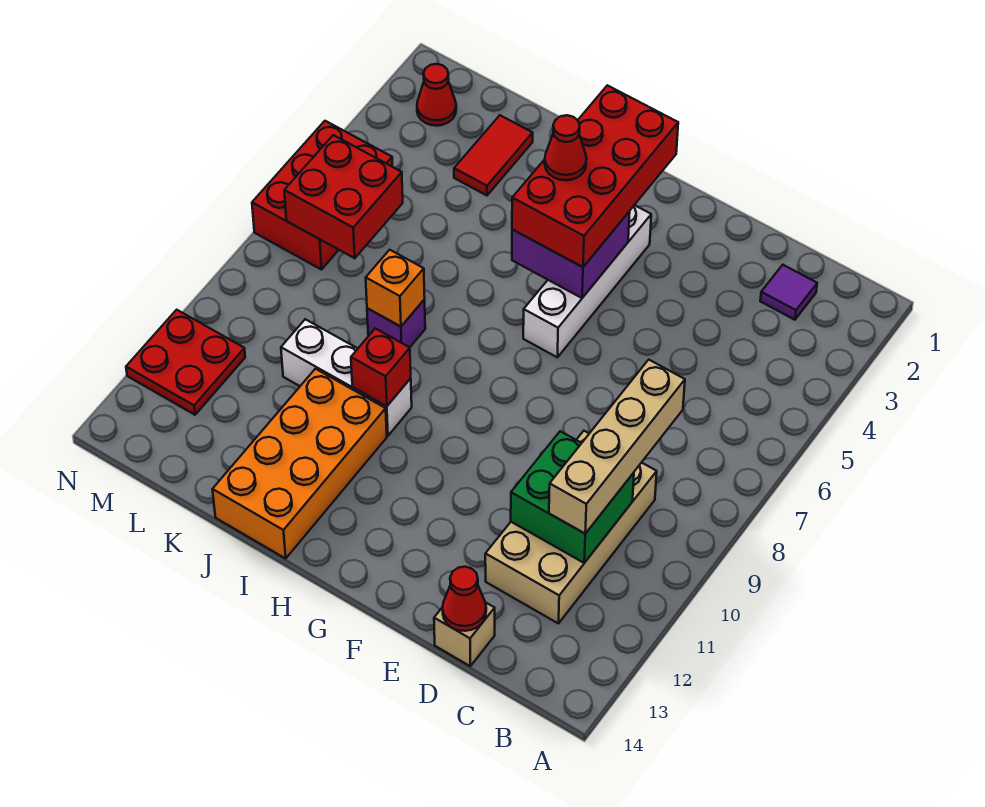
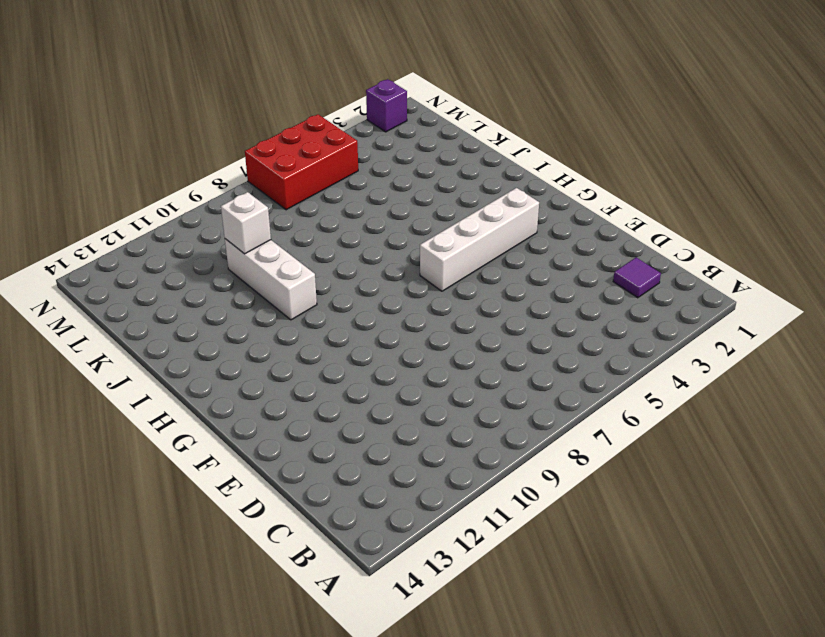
white brick K10 level 2 -> none
purple brick N2 level 1 -> purple brick J8 level 1
none -> tan brick C9:D12 level 1
none -> tan brick D14 level 1
none -> orange brick I11:J14 level 1

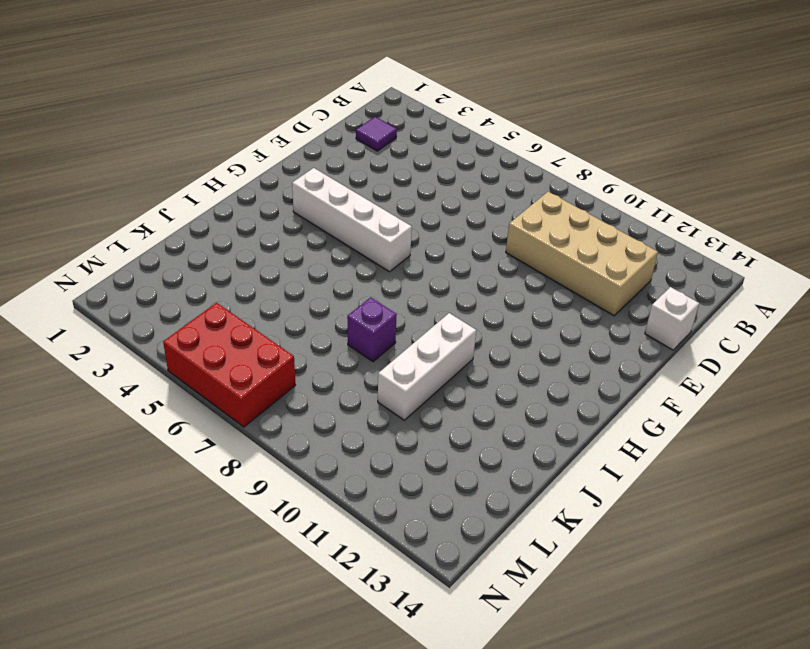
white brick D14 level 1 -> tan brick D14 level 1
none -> orange brick I11:J14 level 1
none -> red tile K2:K3 level 1
none -> red cone M2 level 1

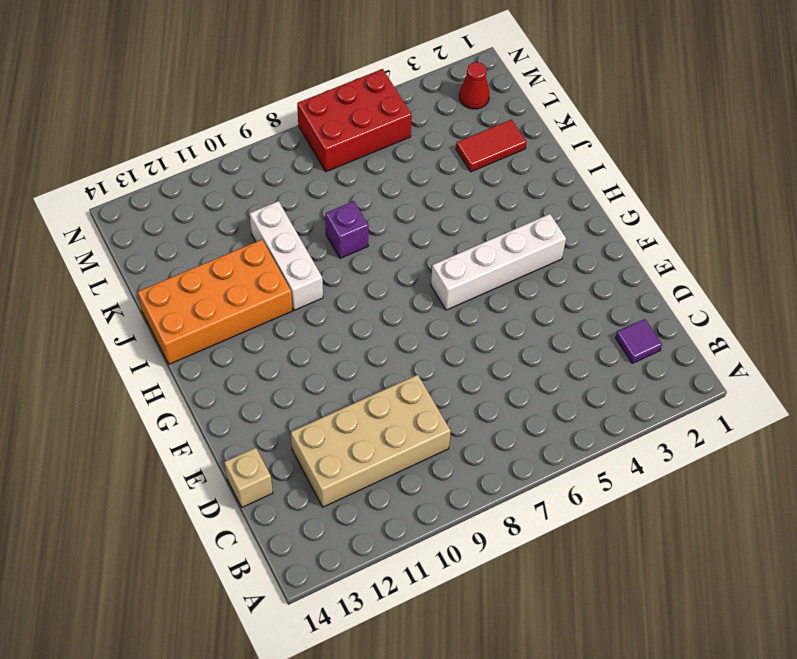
none -> red plate M11:N12 level 1
none -> green brick C10:D11 level 2
none -> red cone D14 level 2

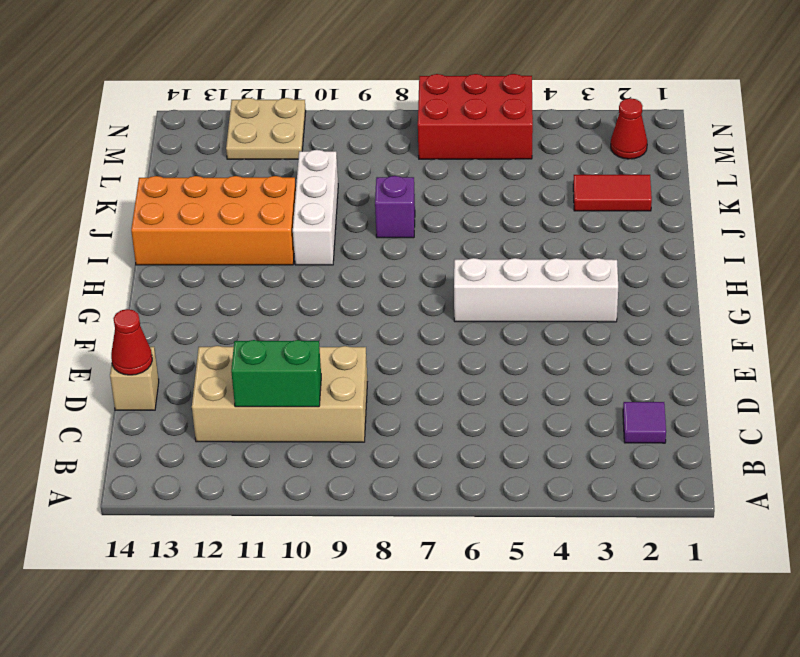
green brick C10:C11 level 2 -> green brick C10:D11 level 2
tan plate M11:N12 level 1 -> red plate M11:N12 level 1
none -> purple brick G4:H5 level 2
none -> red brick I10 level 2
none -> orange brick J8 level 2

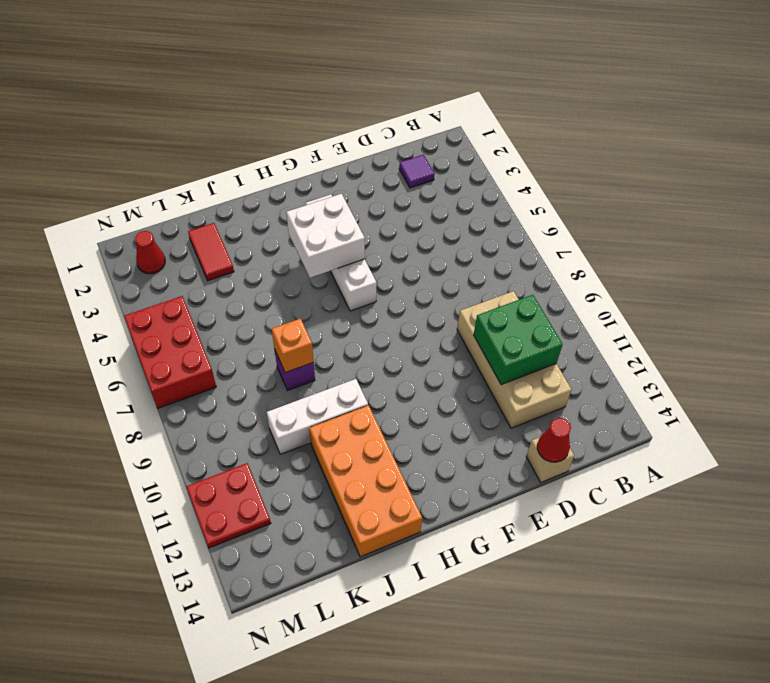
white brick G4:H5 level 2 -> purple brick G4:H5 level 2
none -> red brick I10 level 2
none -> red brick L6:M7 level 2
none -> tan brick C8:C11 level 3

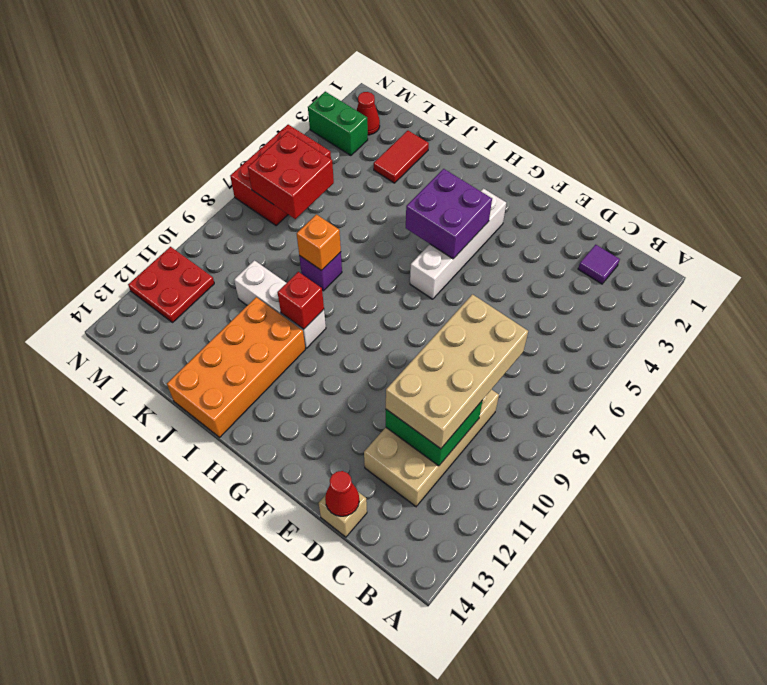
tan brick C8:D11 level 3 -> tan brick C8:C11 level 3
green brick M3:N3 level 1 -> none
none -> red brick G2:H5 level 3
none -> red cone H4 level 4

